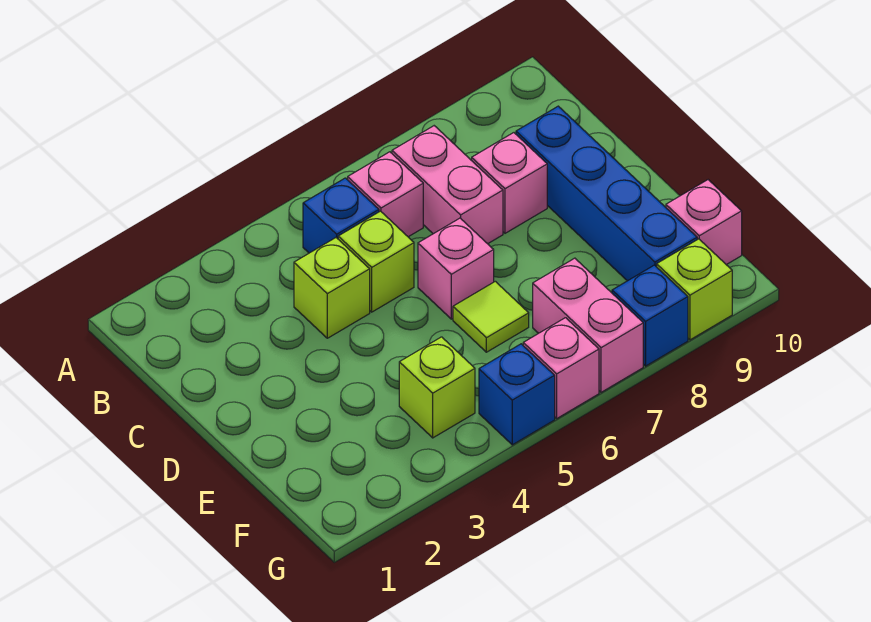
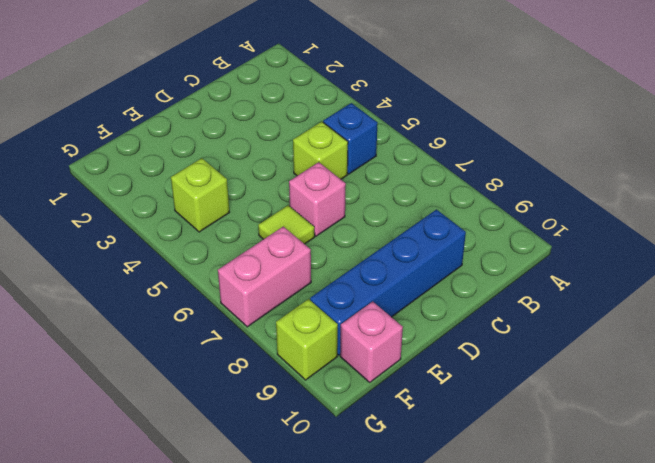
none -> pink brick B6 level 1
none -> pink brick B7:C7 level 1
none -> lime brick C4 level 1

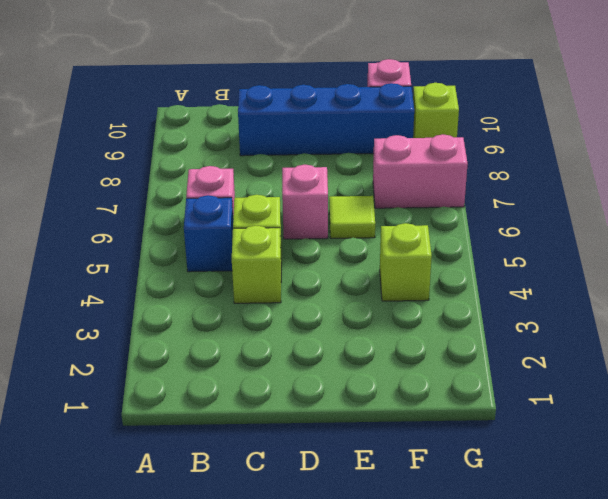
none -> pink brick B7:C7 level 1
none -> pink brick C8 level 1
none -> blue brick G5 level 1

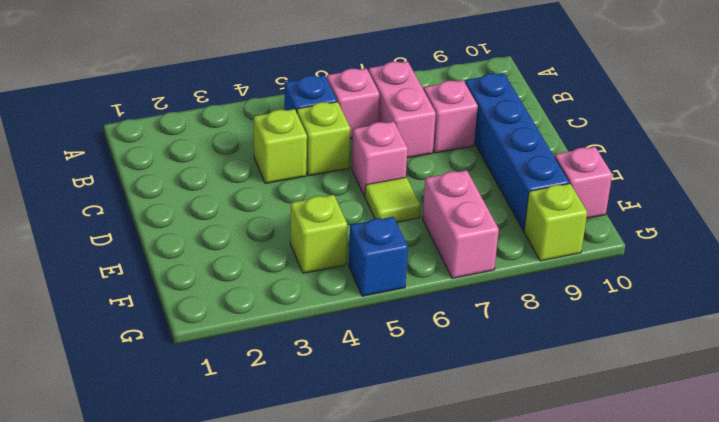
none -> pink brick G6 level 1
none -> blue brick G8 level 1

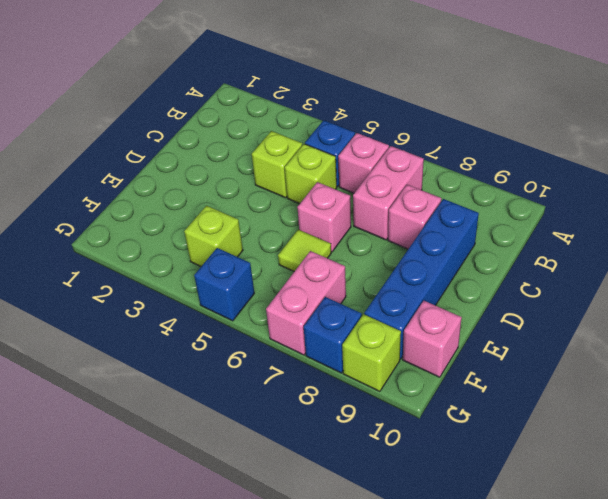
none -> pink brick G6 level 1

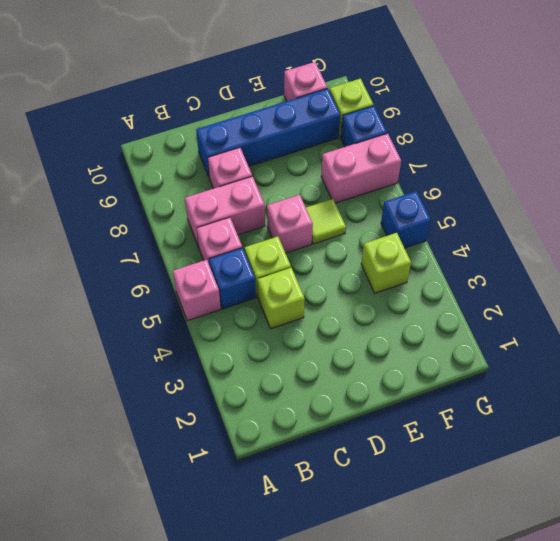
pink brick A5 level 1 -> pink brick G6 level 1

